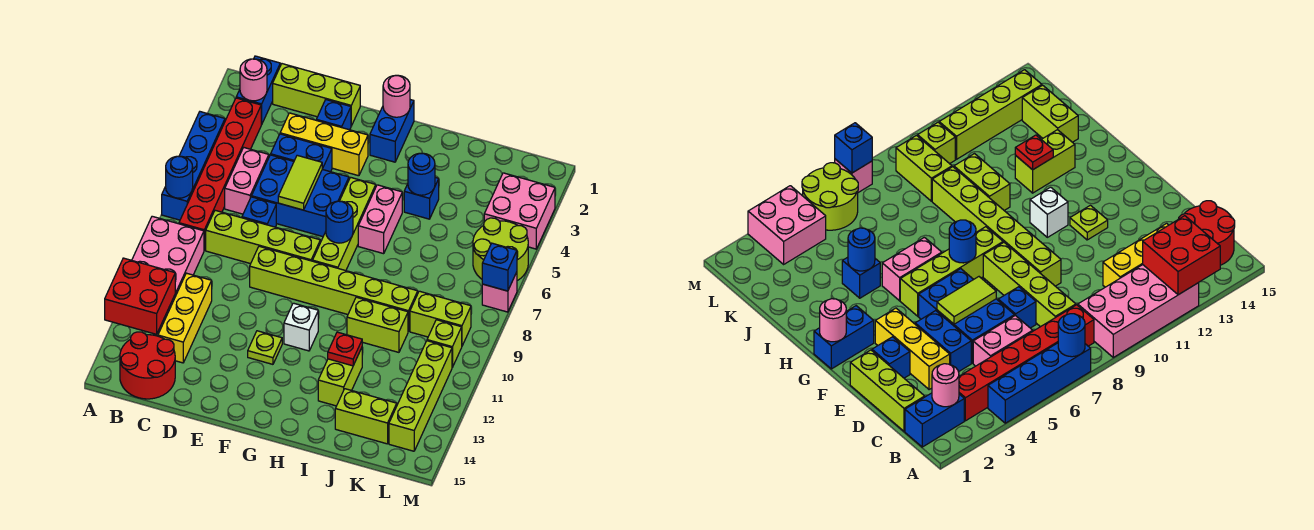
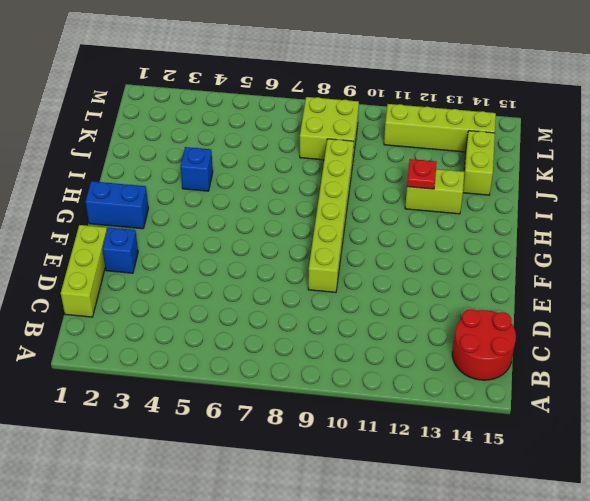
lime brick K8:L9 level 1 -> lime brick K9:L9 level 1
none -> blue brick A4:A7 level 1
none -> pink brick A9:B12 level 1
none -> blue brick B1:B2 level 1
none -> red brick B3:B8 level 1

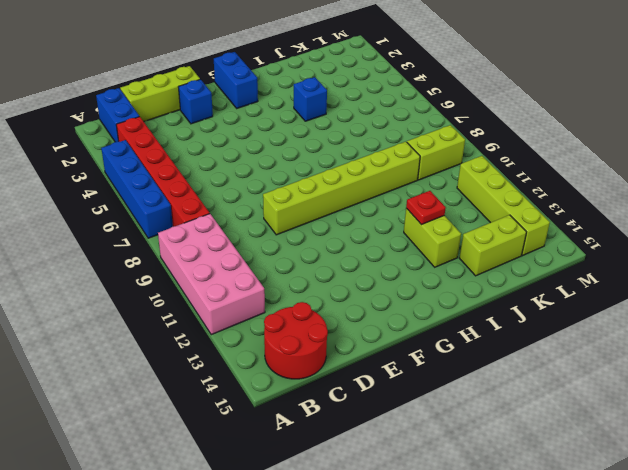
none -> pink brick C5:C6 level 1
none -> lime brick C8:F8 level 1
none -> yellow brick C11:C13 level 1
none -> yellow brick D3:F3 level 1

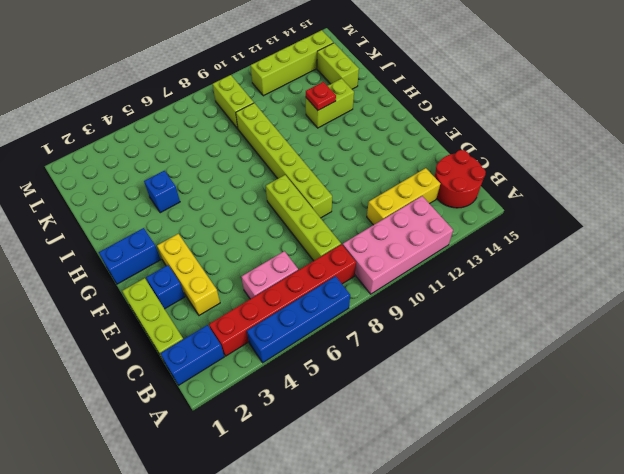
none -> blue brick D4:E4 level 1
none -> blue brick D5:F6 level 1
none -> blue brick D7 level 1
none -> lime plate F12 level 1

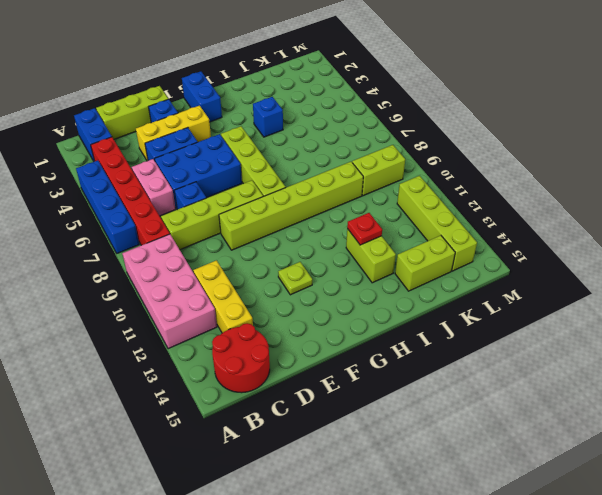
none -> white brick G11 level 1
none -> pink brick H5:H6 level 1
none -> lime brick I10:J10 level 1
none -> pink brick L3:M4 level 1

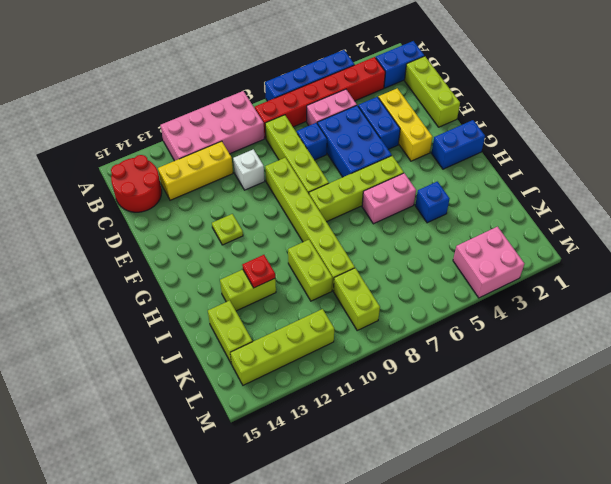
white brick D10 level 1 -> white brick G11 level 1
none -> blue brick E2 level 1
none -> lime round brick L5:M6 level 1
none -> lime brick L10 level 1
none -> pink brick M7 level 1

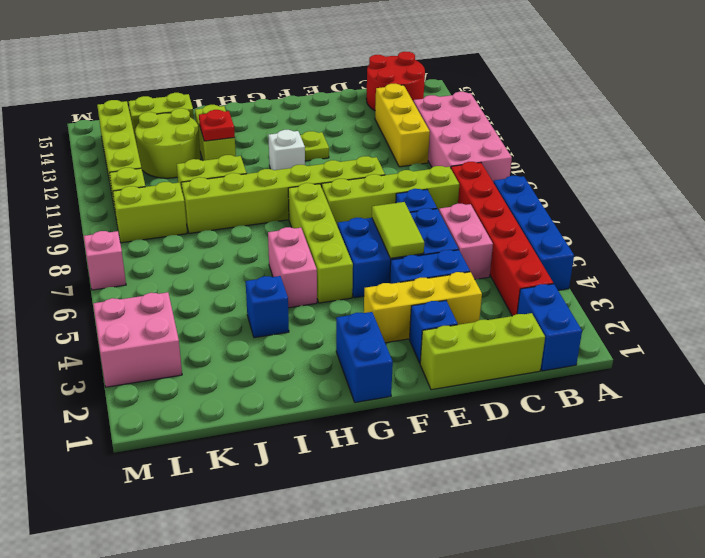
lime round brick J12:K13 level 1 -> lime round brick L5:M6 level 1
none -> blue round brick A7 level 2
none -> red brick A12:B13 level 2
none -> pink round brick B2 level 2
none -> pink round brick G1 level 2

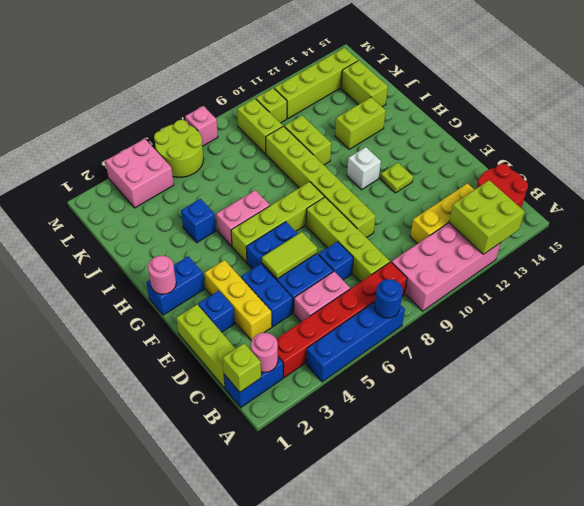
lime brick A12:B13 level 2 -> red brick A12:B13 level 2
lime brick B1 level 2 -> none
none -> blue round brick G7 level 2
none -> blue round brick I4 level 2
none -> red plate I12 level 2
none -> blue brick M7 level 2

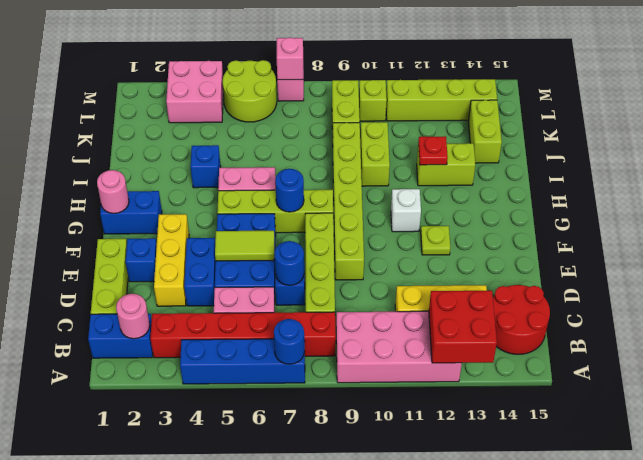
blue round brick D7 level 2 -> blue round brick I4 level 2
pink brick M7 level 2 -> blue brick M7 level 2

